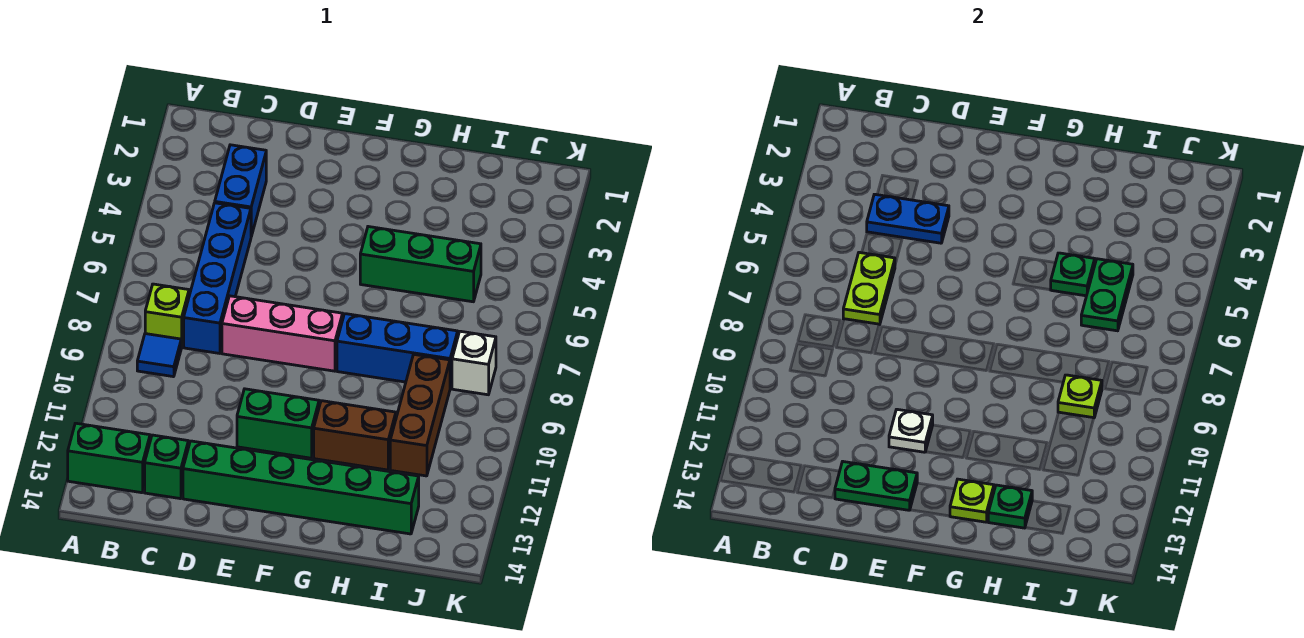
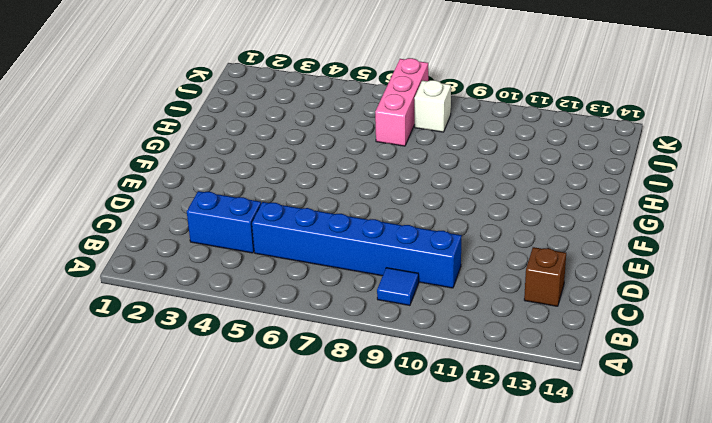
blue brick C5:C10 level 1 -> blue brick C5:C8 level 1
brown brick C13 level 1 -> green brick C13 level 1
pink brick I7:K7 level 1 -> pink brick D8:F8 level 1
none -> green brick A13:B13 level 1
none -> lime brick B8 level 1
none -> green brick D13:I13 level 1

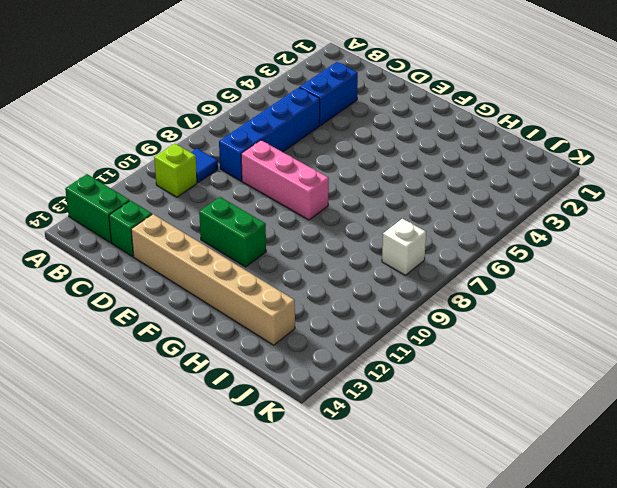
lime brick B10 level 1 -> lime brick B8 level 1
tan brick D13:I13 level 1 -> green brick D13:I13 level 1
none -> green brick G5:I5 level 1
none -> blue brick G8:I8 level 1
none -> brown brick G11:H11 level 1

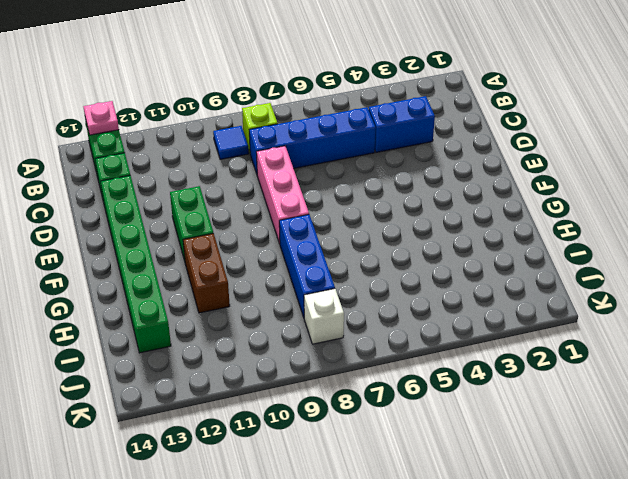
pink plate A13 level 2 -> none
none -> green brick G5:I5 level 1
none -> brown brick I9:I11 level 1
none -> blue plate C4:D4 level 2

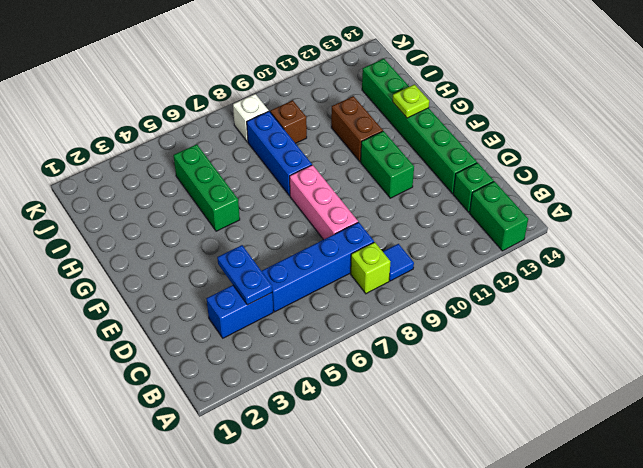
brown brick I9 level 1 -> brown brick I9:I11 level 1
none -> lime plate C6:C7 level 2
none -> green plate D13:E13 level 2
none -> white plate E11 level 2

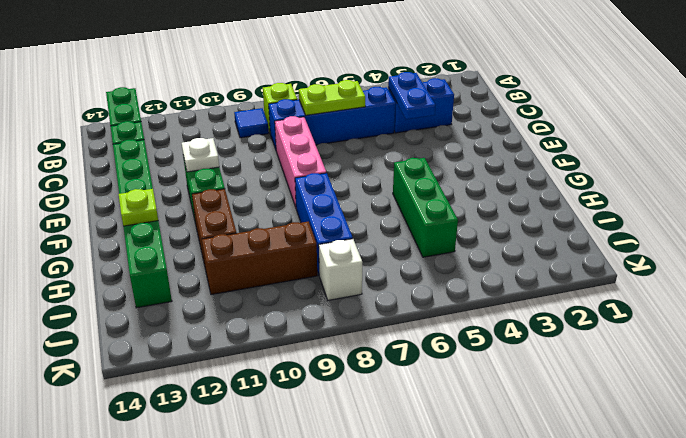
none -> green plate D13:E13 level 2
none -> green plate H5 level 2
none -> green plate H13 level 2

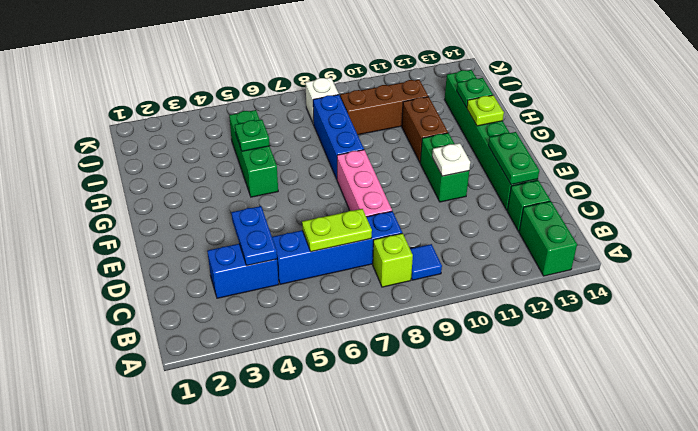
none -> green plate I5:I6 level 2
none -> lime plate I9 level 2

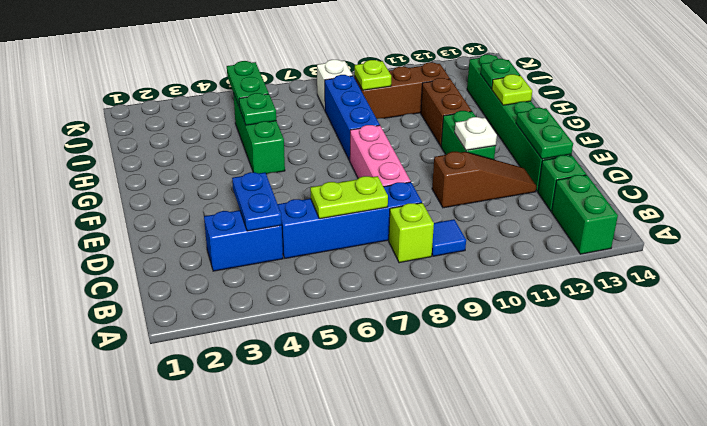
brown slope D10:D12 level 1 top 10 -> none
green plate I5:J5 level 2 -> green plate I5:I6 level 2

